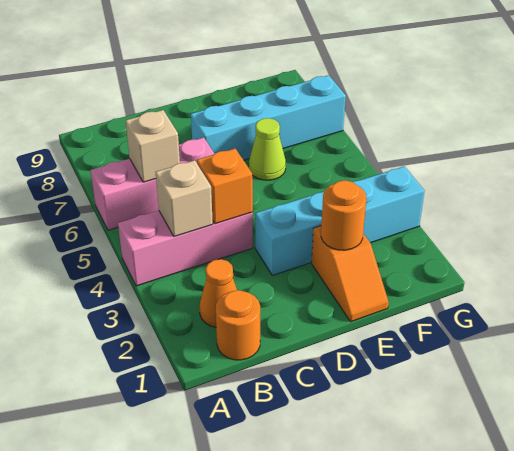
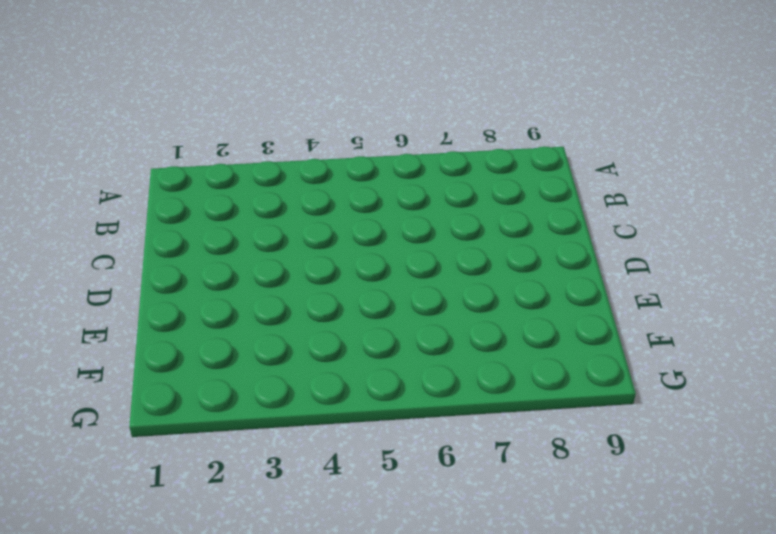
none -> pink brick A4:C4 level 1
none -> pink brick A6:C6 level 1
none -> orange round brick B1 level 1

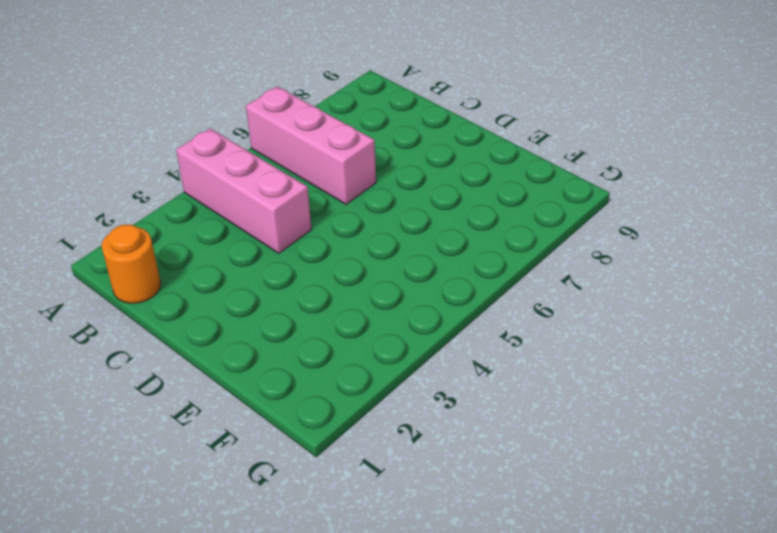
none -> orange cone B2 level 1
none -> cyan brick D3:G3 level 1
none -> cyan brick D7:G7 level 1

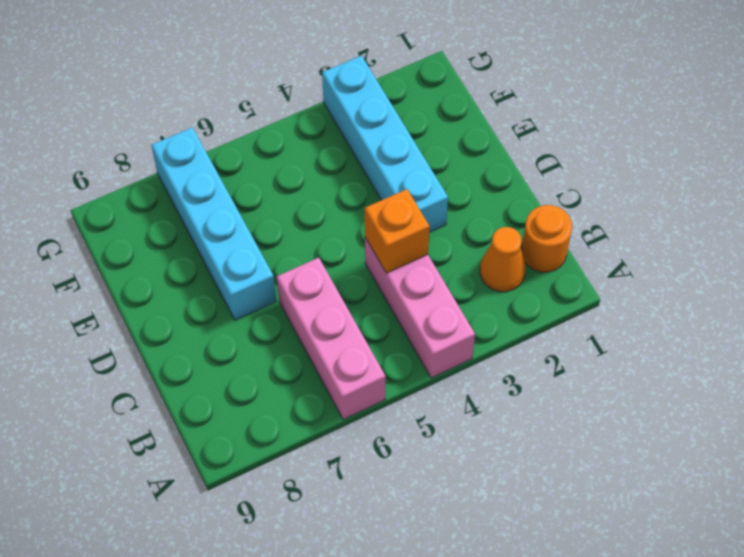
none -> orange slope E1:E2 level 1 top 2
none -> lime cone E6 level 1
none -> tan brick B4 level 2

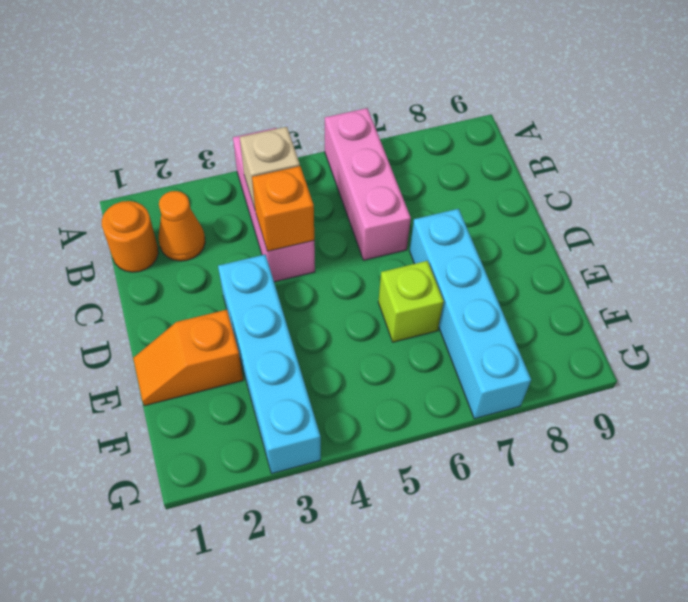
lime brick E6 level 1 -> lime cone E6 level 1
none -> tan brick B6 level 2
none -> orange round brick E2 level 2

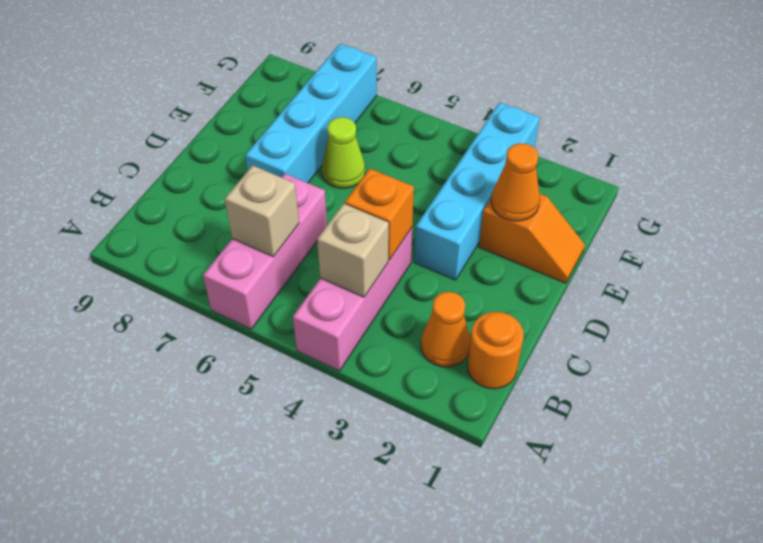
orange cone E2 level 2 -> orange round brick E2 level 2

